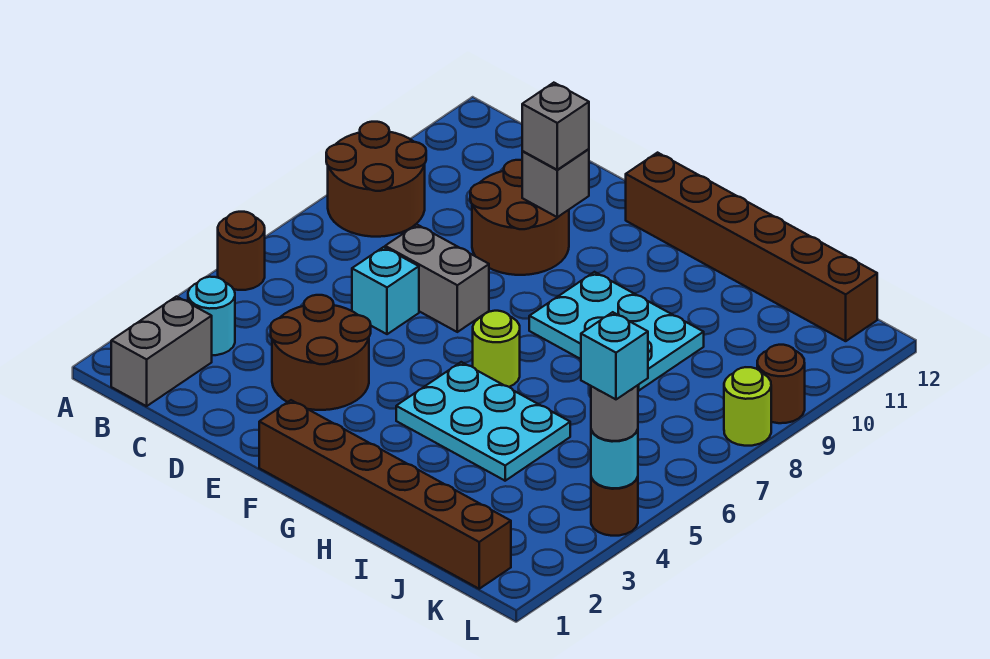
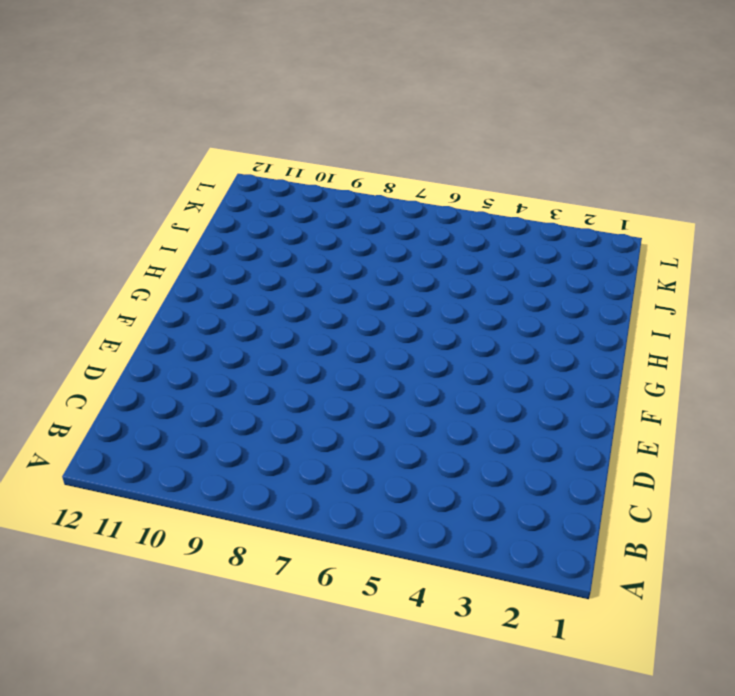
none -> brown round brick A5 level 1
none -> brown round brick A8:B9 level 1
none -> grey brick B1:B2 level 1

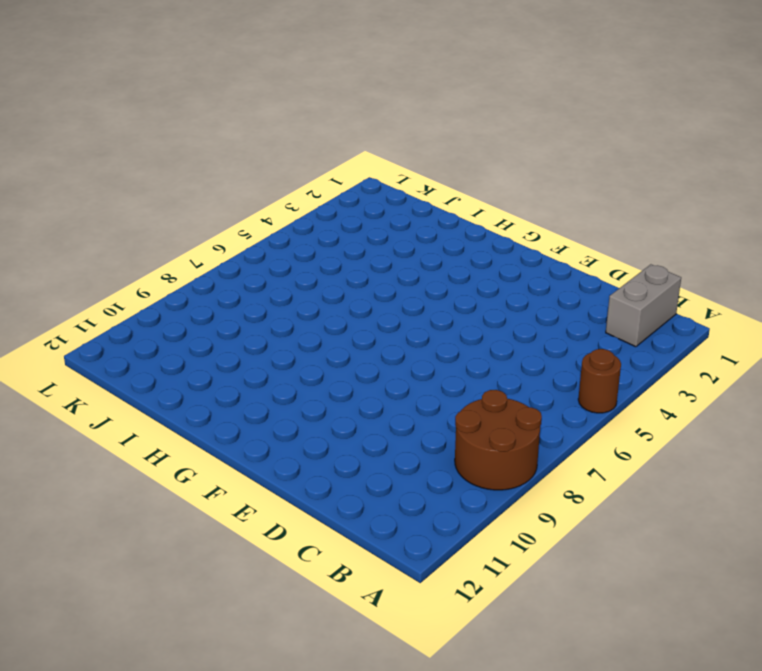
none -> cyan round brick B3 level 1
none -> brown round brick D3:E4 level 1
none -> cyan brick D6 level 1

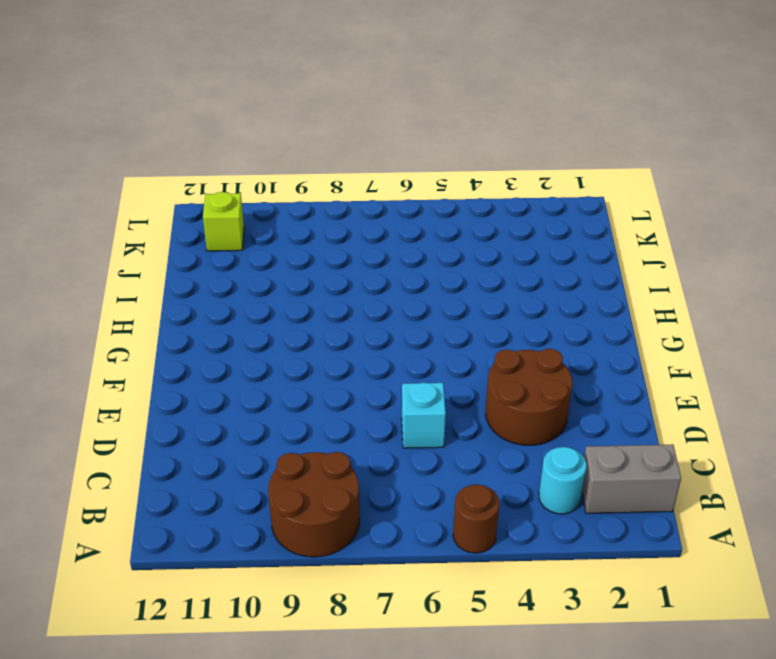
lime brick K11 level 1 -> none
none -> grey brick D7:E7 level 1
none -> brown round brick D9:E10 level 1
none -> brown brick F1:K1 level 1

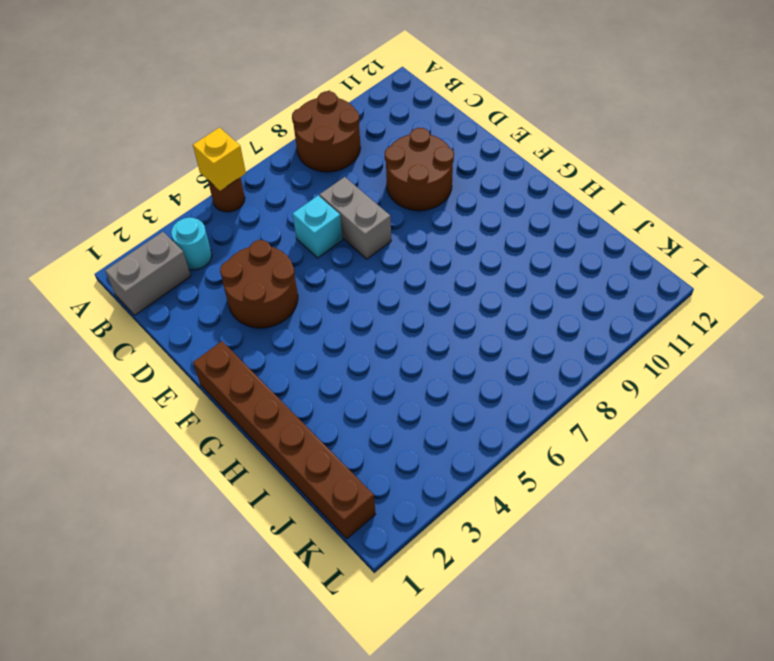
yellow brick A5 level 2 -> none
none -> brown brick F12:K12 level 1
none -> cyan plate G4:I5 level 1
none -> lime round brick G6 level 1

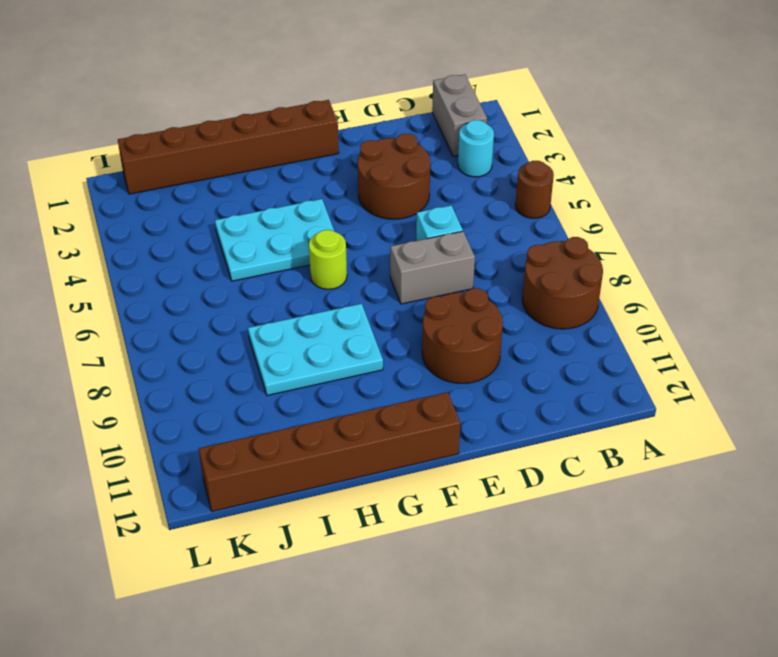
none -> brown round brick L4 level 1
none -> lime round brick L8 level 1
none -> brown round brick L9 level 1

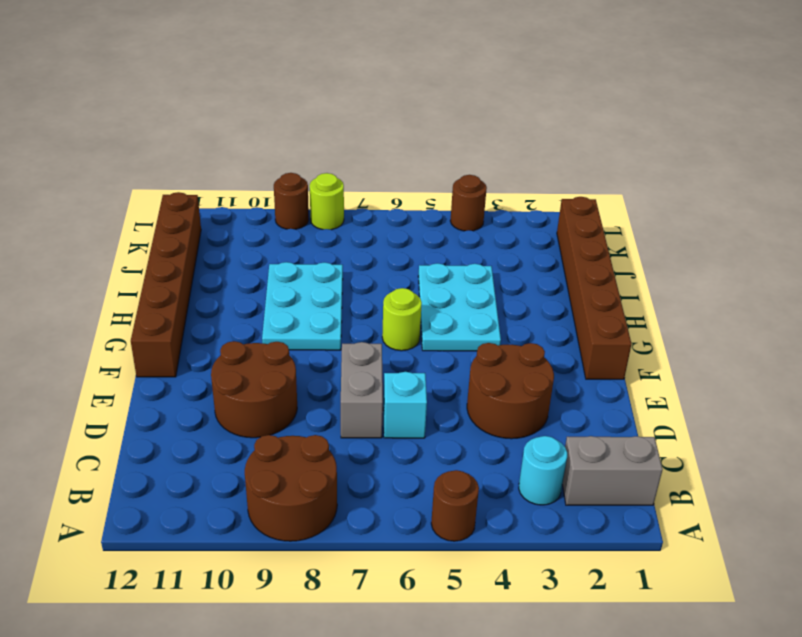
none -> grey brick E10 level 2
none -> cyan round brick L4 level 2
none -> grey brick E10 level 3

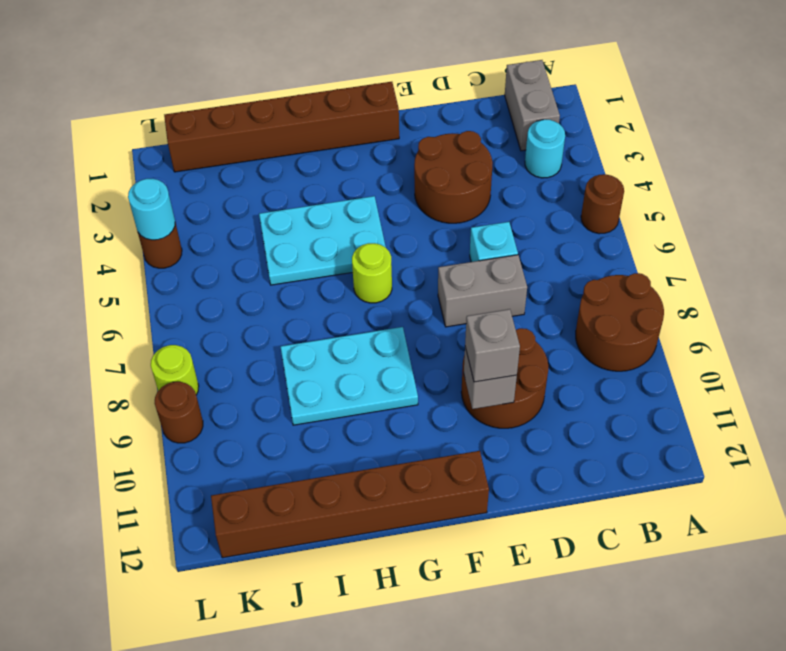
none -> grey round brick L4 level 3
none -> cyan brick L4 level 4

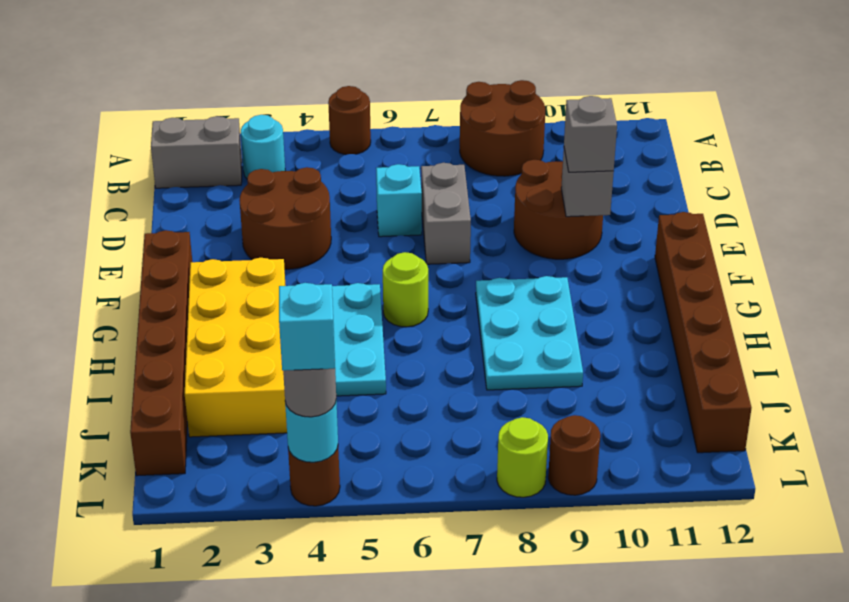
yellow brick G2:J3 level 1 -> none

